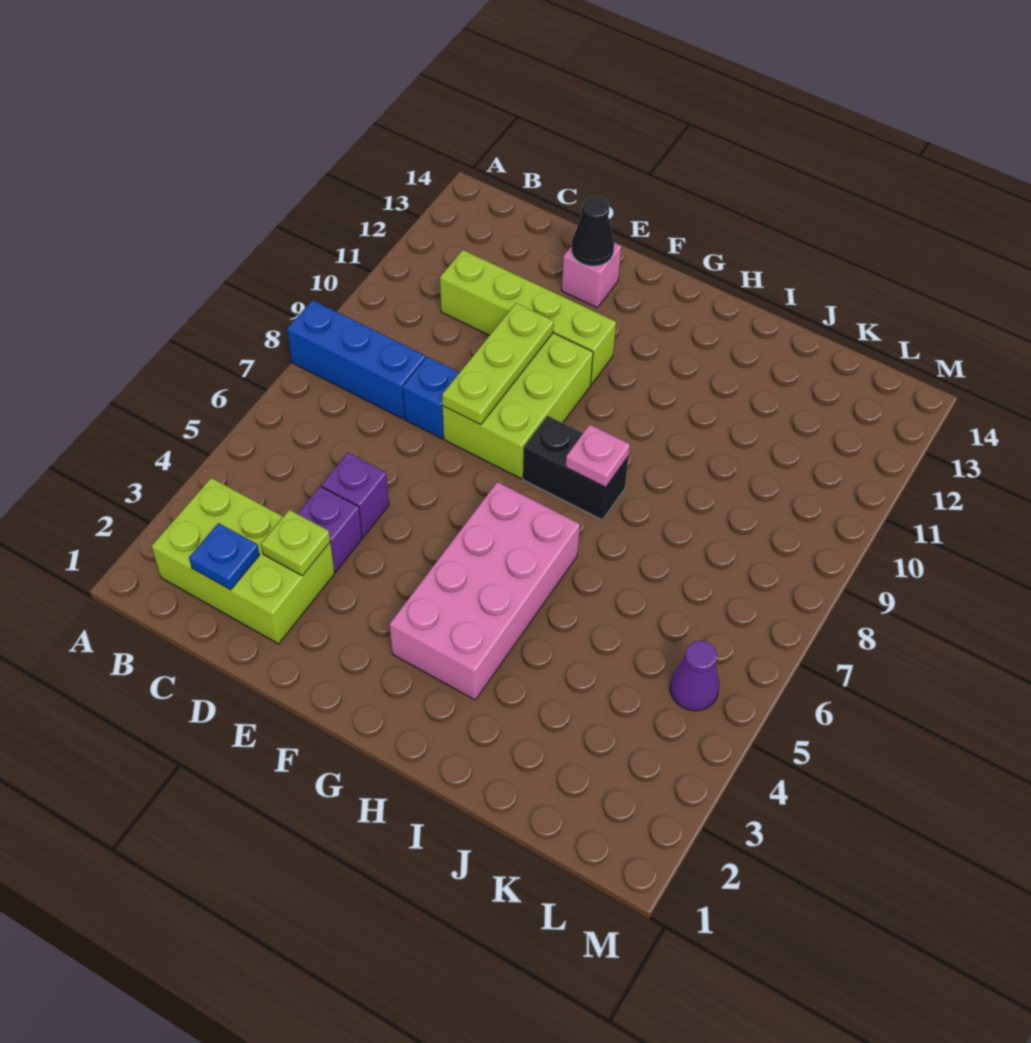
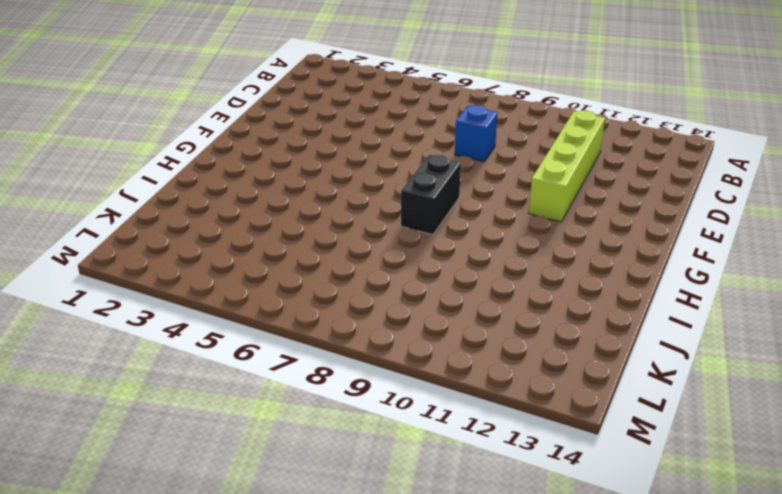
none -> blue brick A8:C8 level 1
none -> lime brick B2:D3 level 1
none -> purple brick D4 level 1

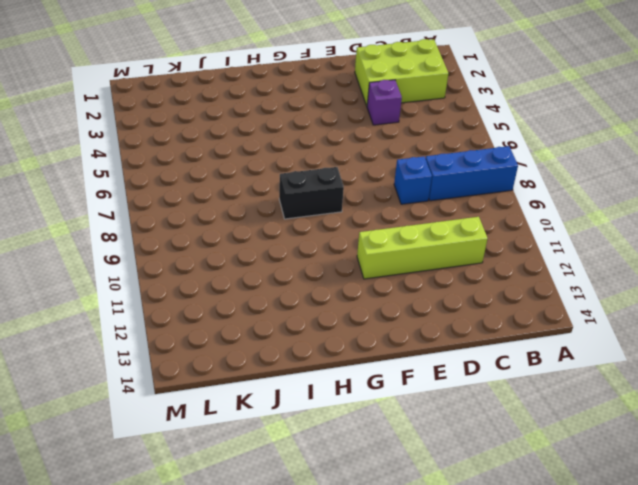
none -> purple brick D5 level 1
none -> lime brick E8:F10 level 1
none -> pink brick E13 level 1

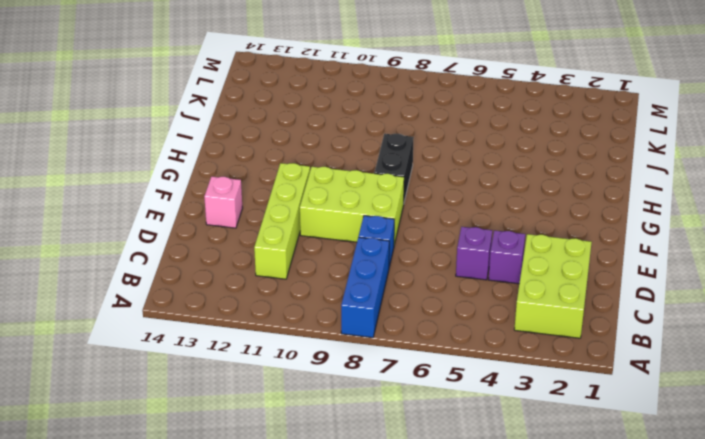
none -> pink brick G3:H6 level 1
none -> purple cone L5 level 1
none -> blue plate C2 level 2

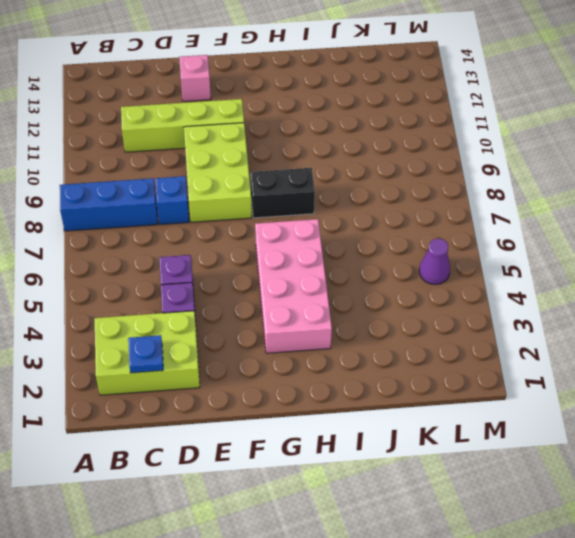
none -> lime plate D3 level 2
none -> lime plate E8:E10 level 2
none -> black cone E13 level 2

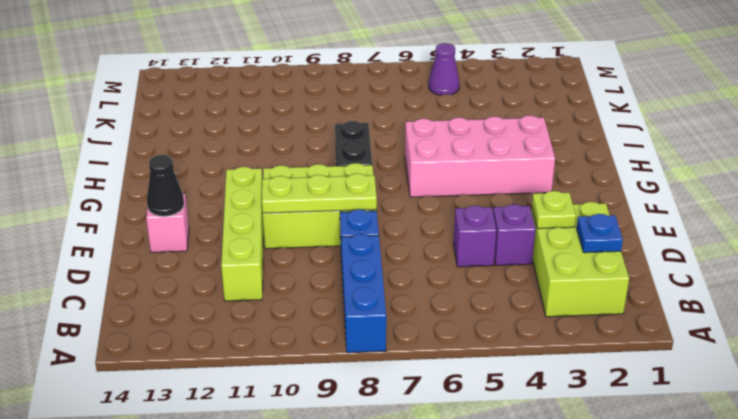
none -> pink plate H8 level 2

